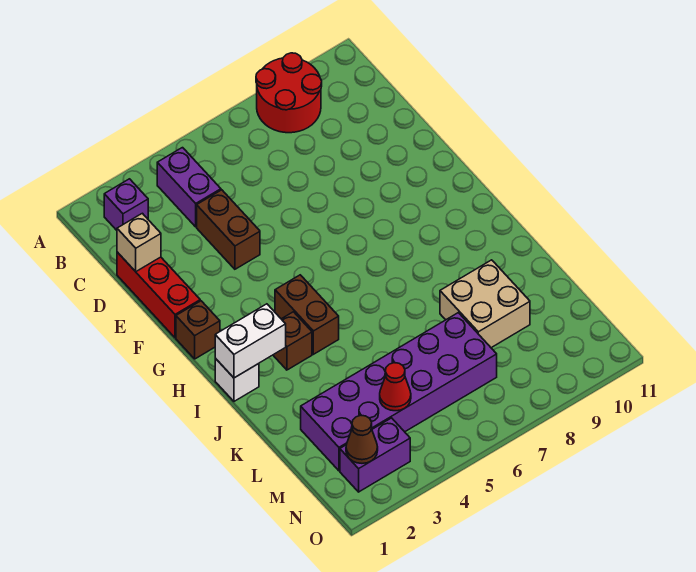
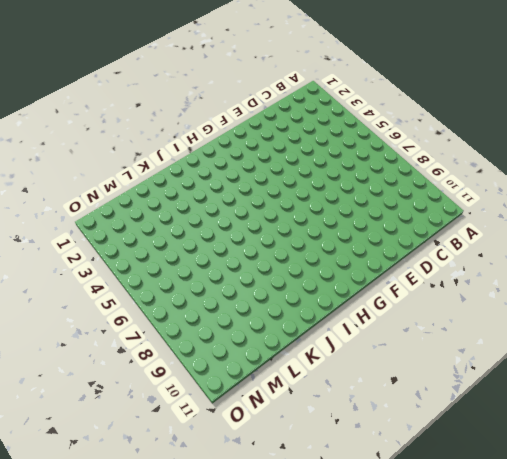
none -> red round brick A8:B9 level 1
none -> purple brick B2 level 1
none -> purple brick B4:C4 level 1

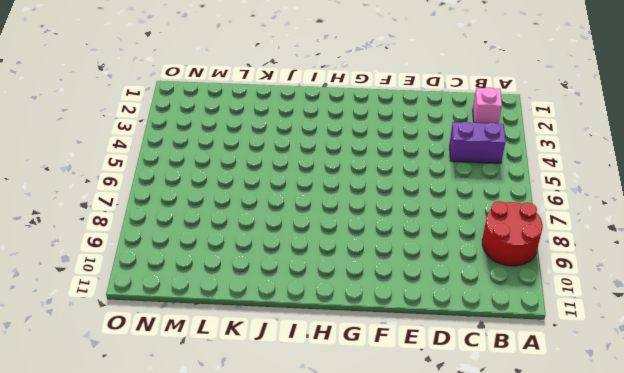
pink brick B2 level 1 -> purple brick B2 level 1
none -> red brick D1:F1 level 1
none -> brown brick D4:E4 level 1
none -> brown brick G1 level 1

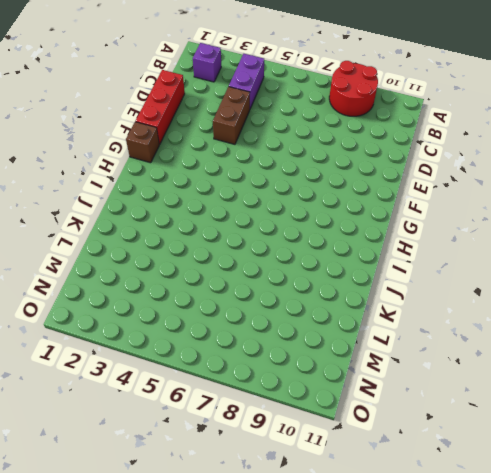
none -> brown brick H4:I4 level 1
none -> white brick I1 level 1
none -> brown brick I3 level 1

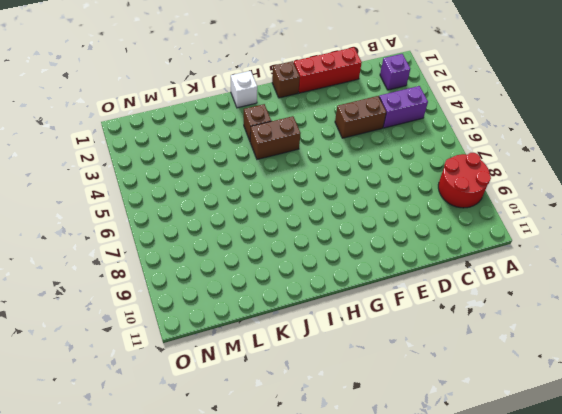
none -> tan brick K8:L9 level 1
none -> purple brick L2:M7 level 1
none -> purple brick N2:N3 level 1

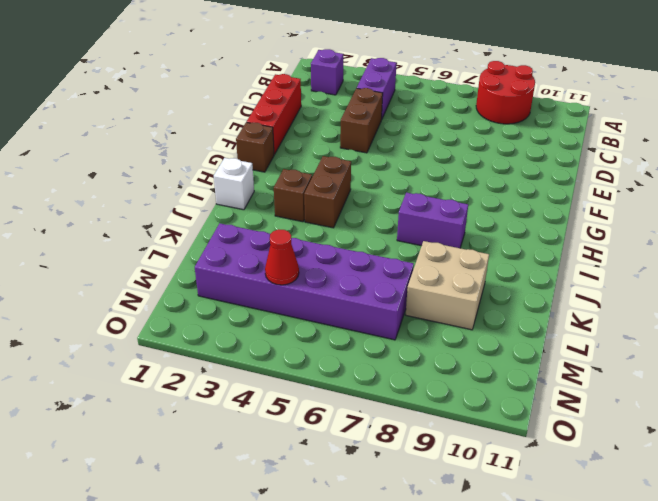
purple brick I7:I8 level 1 -> purple brick N2:N3 level 1
none -> tan brick D1 level 2
none -> white brick I1:I2 level 2
none -> brown cone N2 level 2

